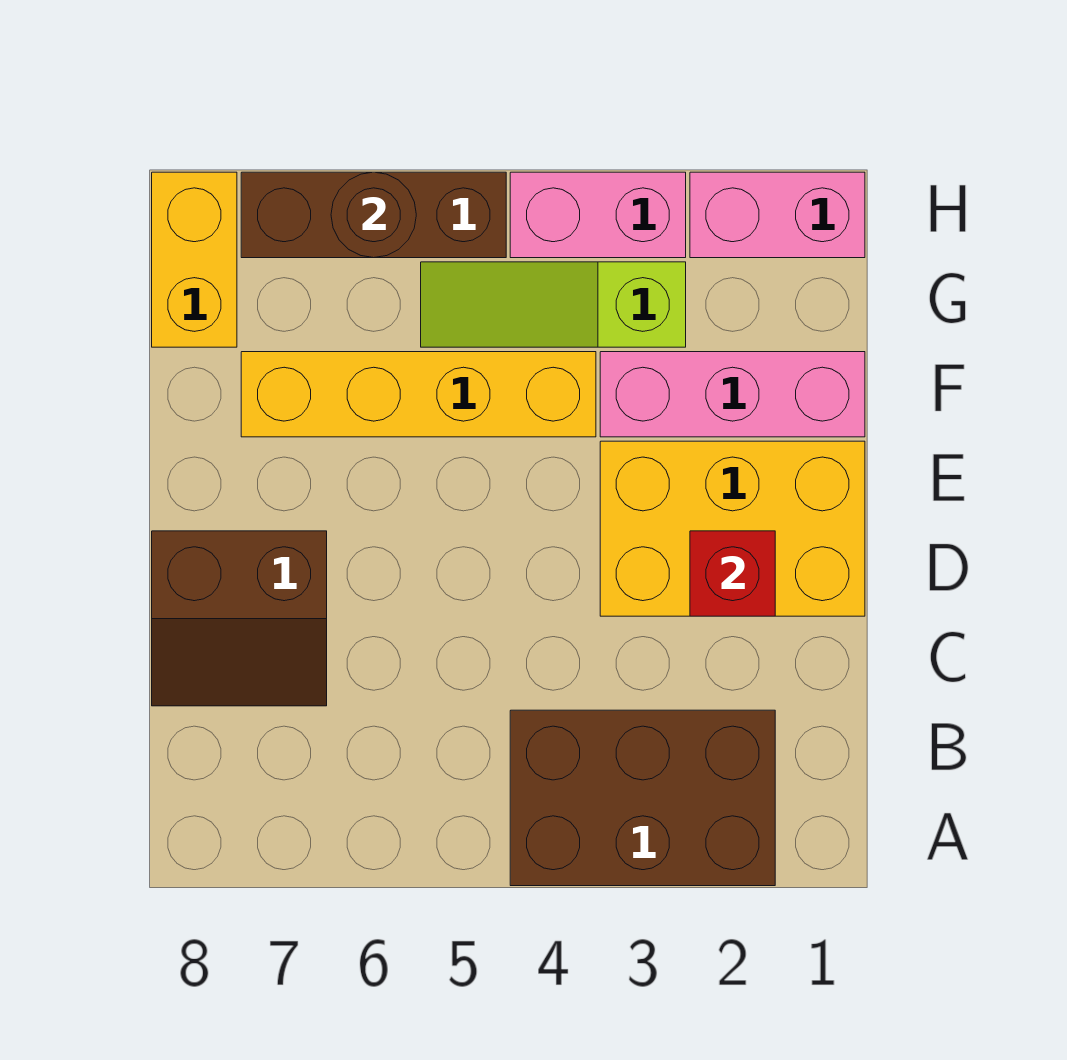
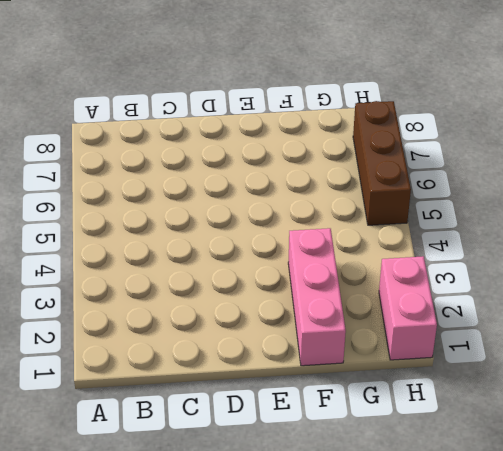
none -> brown brick A2:B4 level 1
none -> brown slope C7:D8 level 1 top D
none -> yellow brick D1:E3 level 1

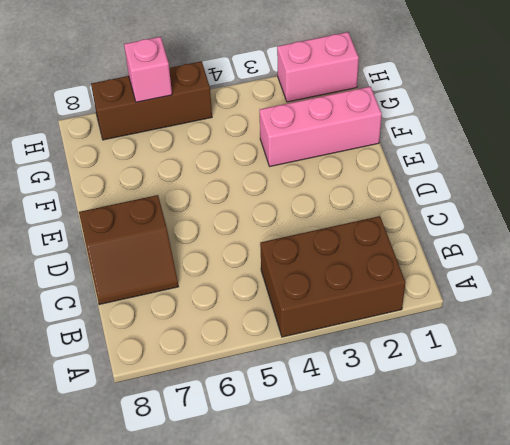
pink brick H6 level 2 -> brown round brick H6 level 2
none -> yellow brick D1:E3 level 1
none -> yellow brick F4:F7 level 1
none -> lime slope G3:G5 level 1 top 3

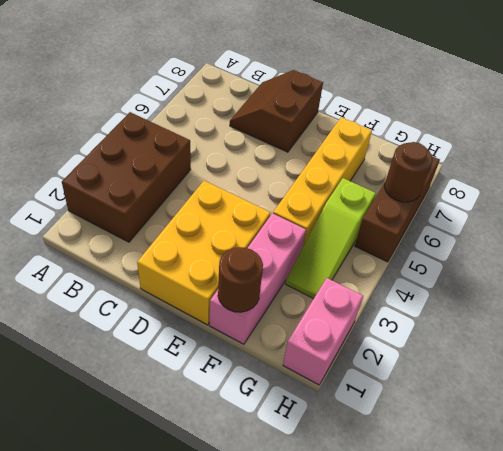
brown round brick F1 level 2 -> none
lime slope G3:G5 level 1 top 5 -> lime slope G3:G5 level 1 top 3
none -> yellow brick G8:H8 level 1
none -> pink brick H3:H4 level 1
none -> red brick D2 level 2

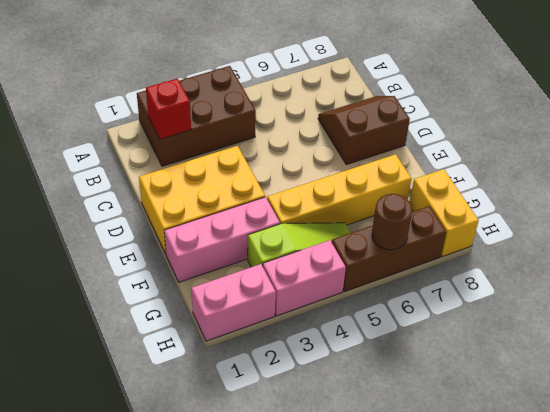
red brick B2 level 2 -> red brick D2 level 2

